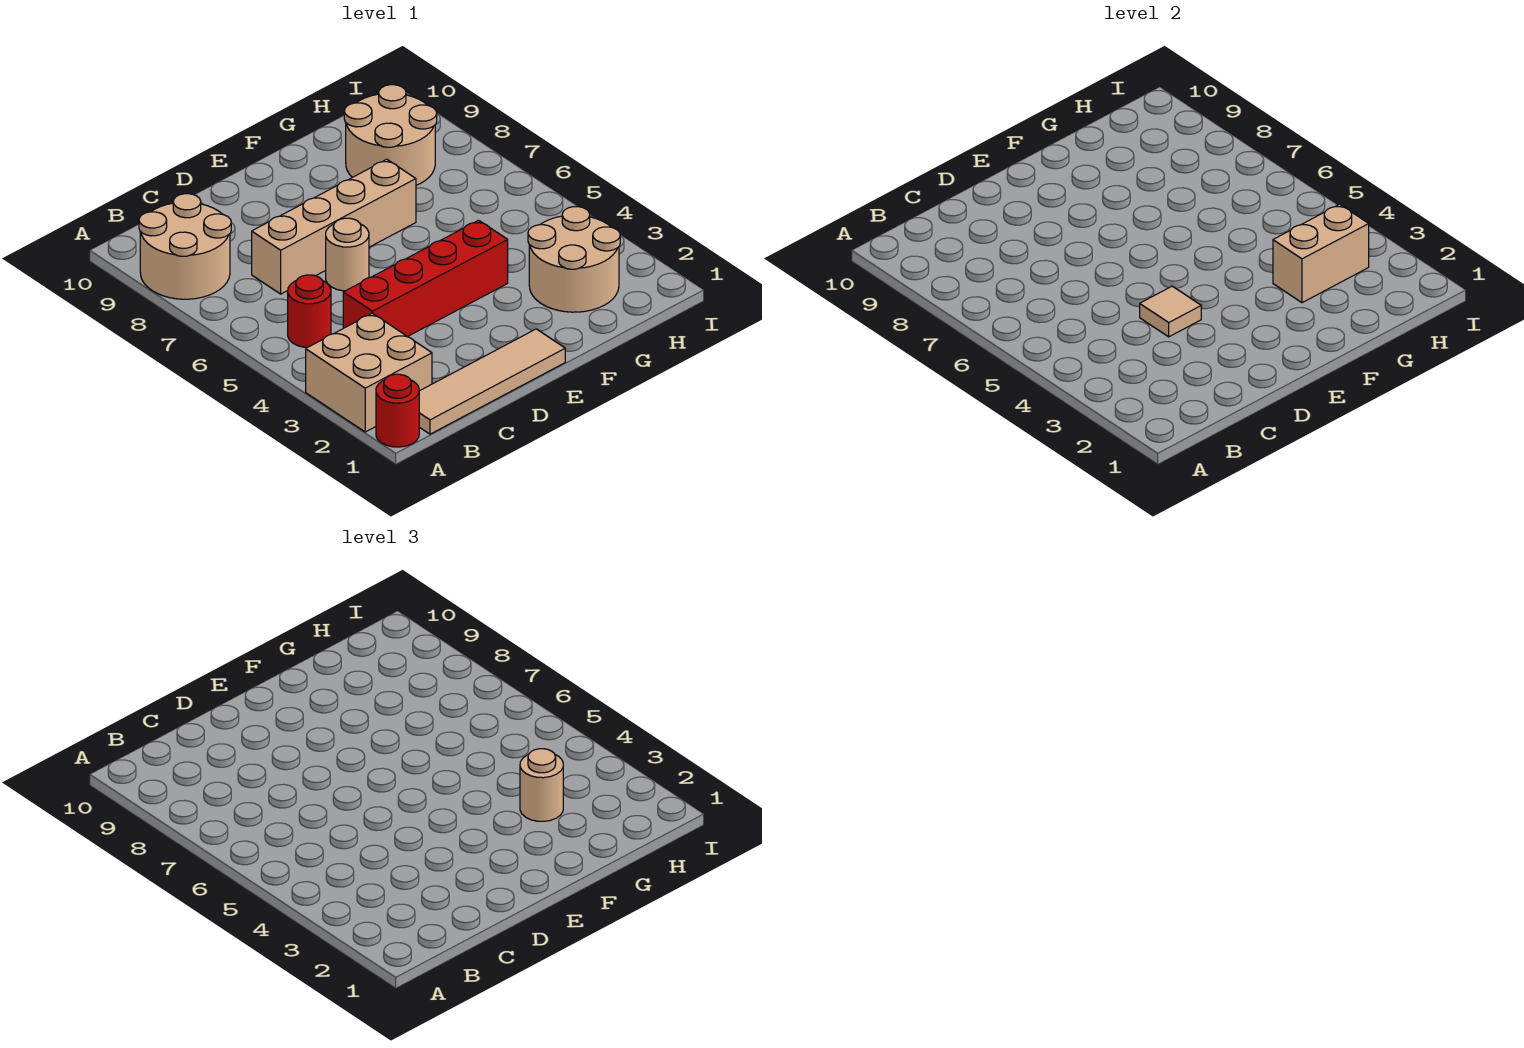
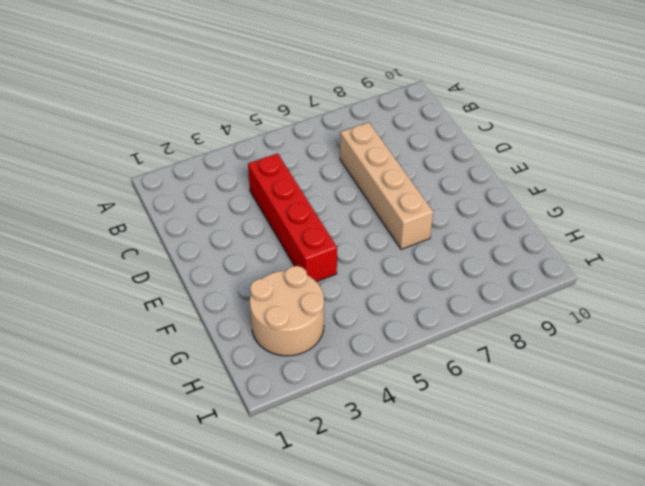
none -> red round brick A1 level 1
none -> tan brick A2:B3 level 1
none -> tan round brick A8:B9 level 1

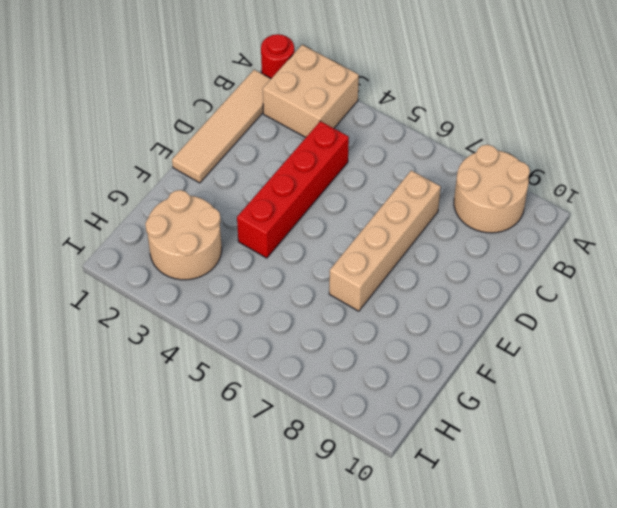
none -> red round brick B5 level 1
none -> tan round brick D6 level 1
none -> tan round brick G8:H9 level 1

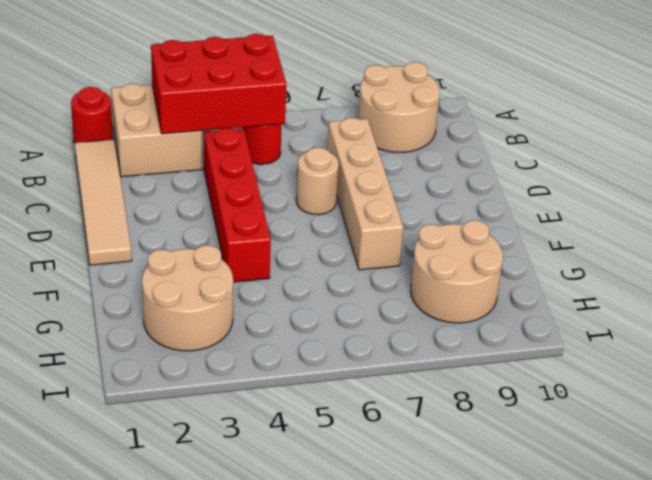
red brick A3:B5 level 2 -> none
none -> tan tile D4 level 2
none -> tan brick G3:H3 level 2
none -> tan round brick G3 level 3

